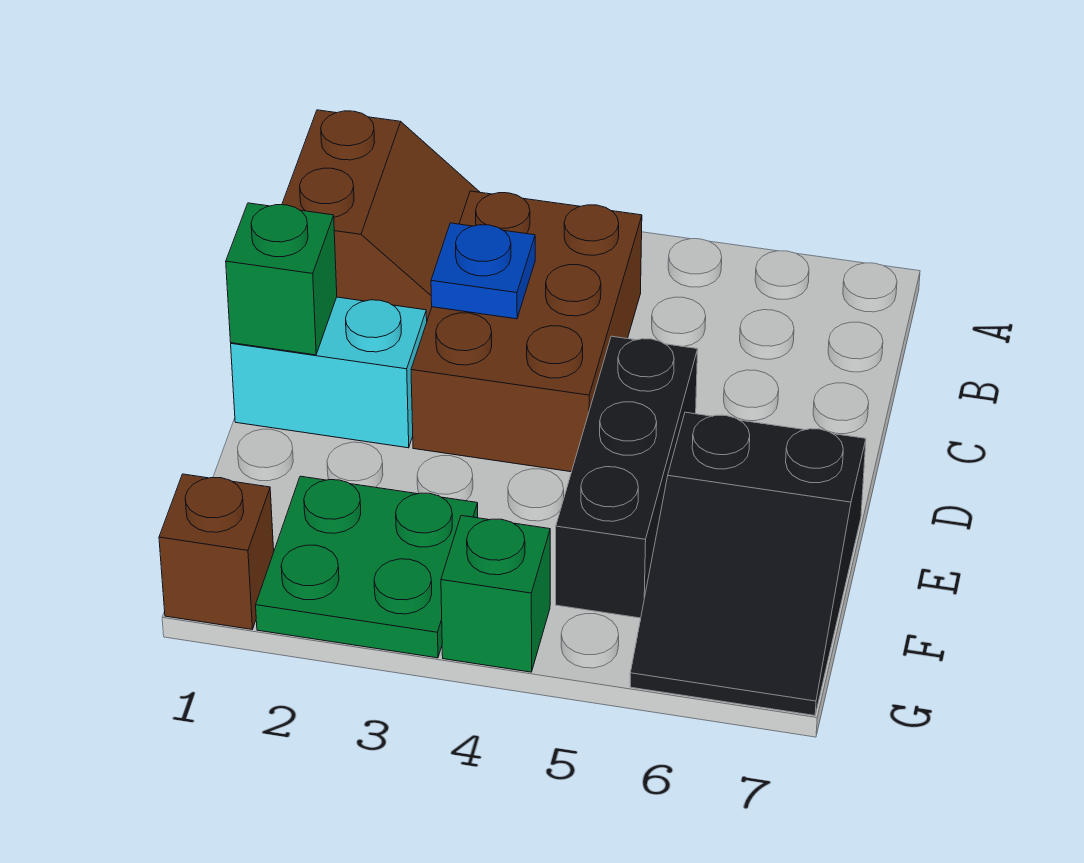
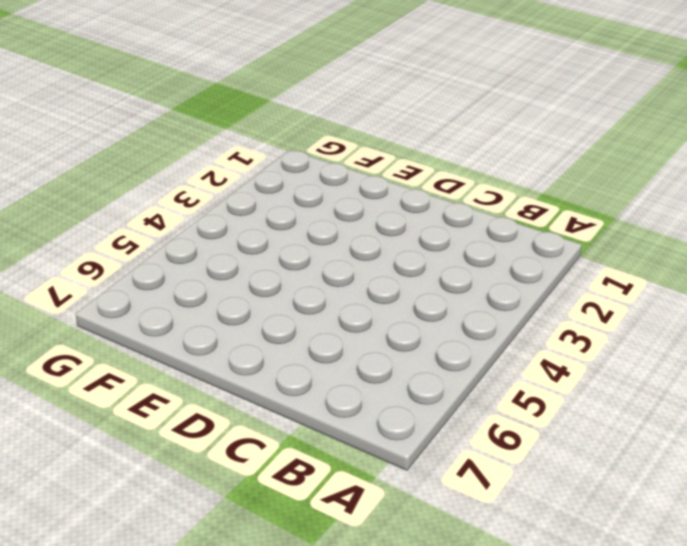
none -> brown slope A1:B2 level 1 top 1
none -> brown brick B3:D4 level 1

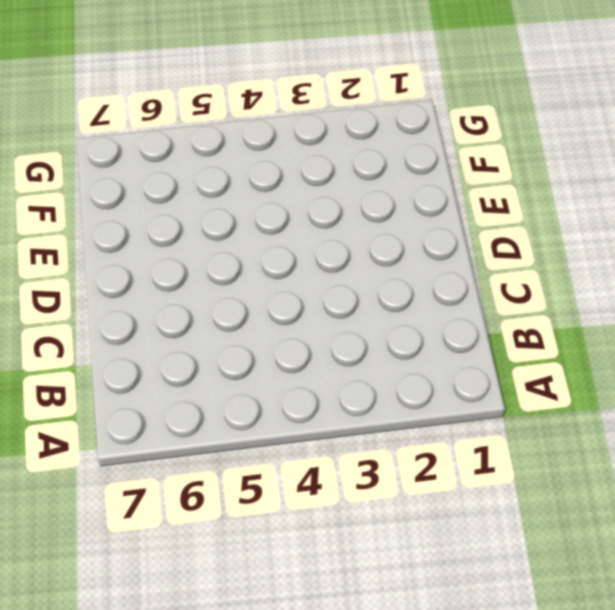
none -> brown slope A1:B2 level 1 top 1
none -> brown brick B3:D4 level 1

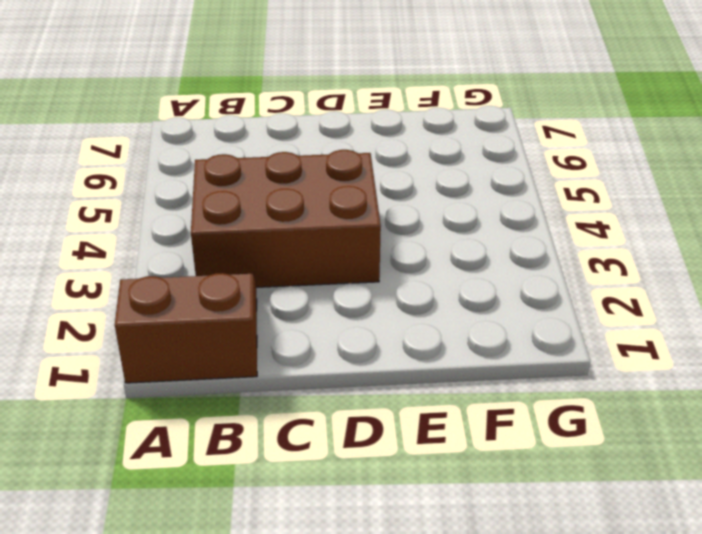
none -> cyan brick D1:D2 level 1
none -> black brick D5:F5 level 1

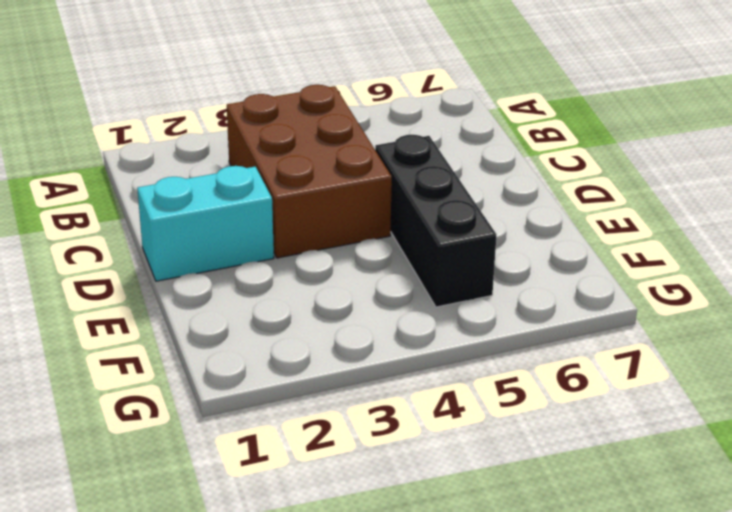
none -> brown slope A1:B2 level 1 top 1
none -> black slope E6:G7 level 1 top E

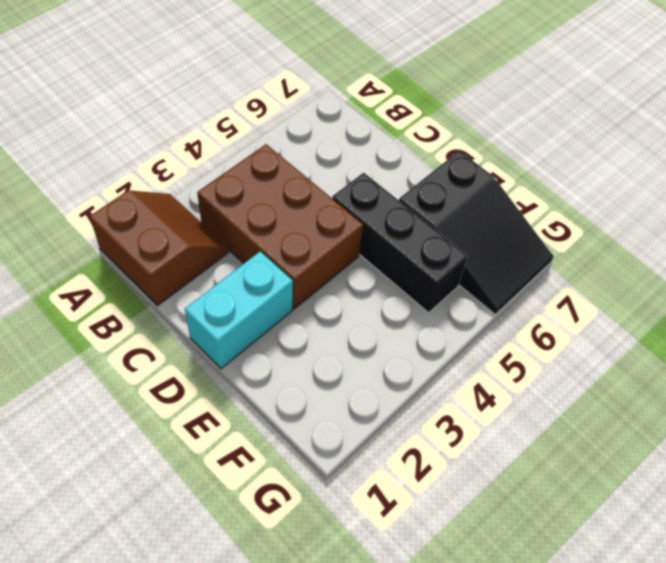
none -> green plate F2:G3 level 1
none -> brown brick G1 level 1

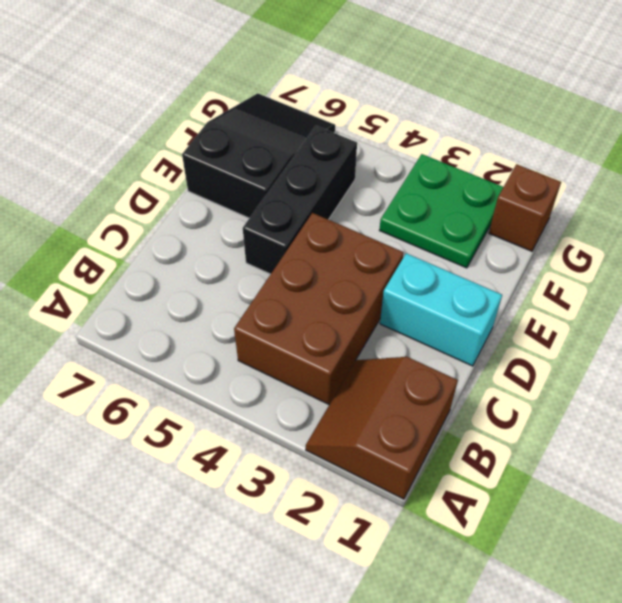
none -> green brick G4 level 1
none -> blue plate C3 level 2

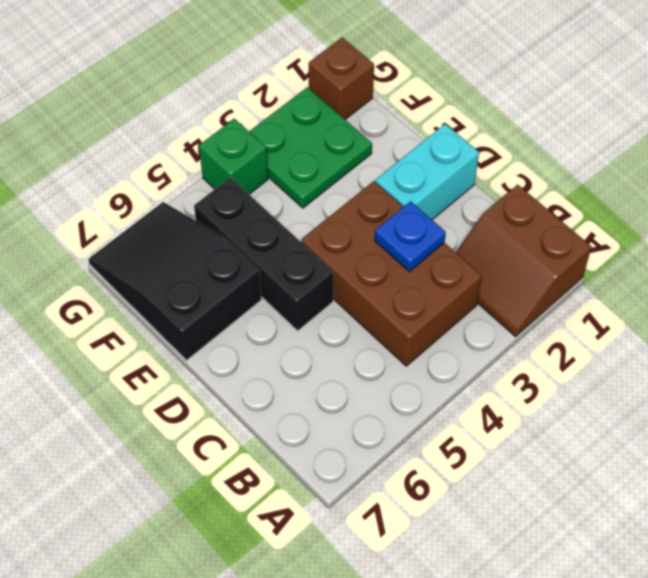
none -> green brick D1 level 2

